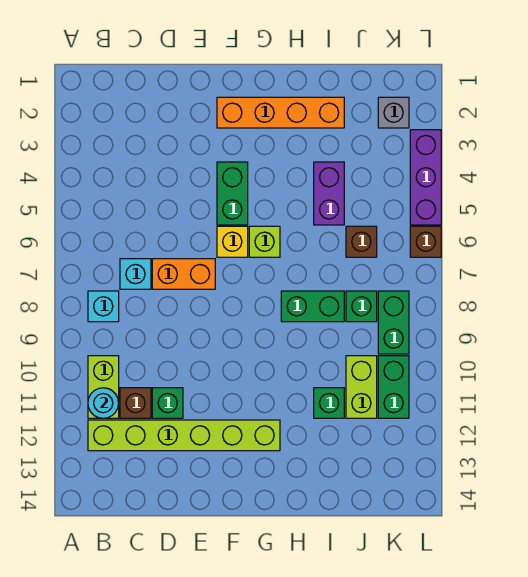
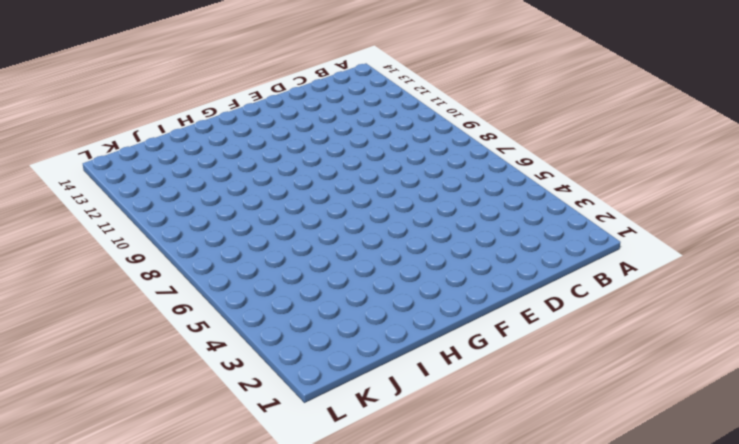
none -> cyan brick B8 level 1
none -> lime brick B10:B11 level 1
none -> lime brick B12:G12 level 1

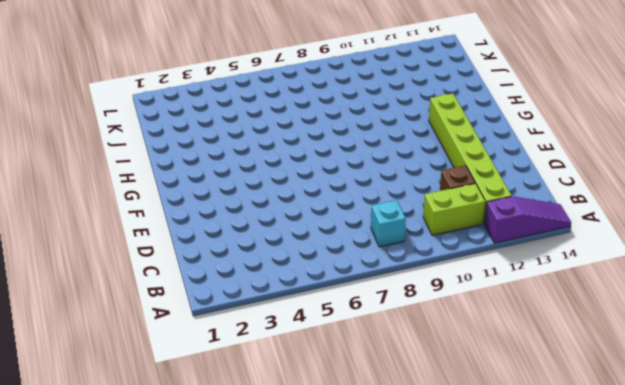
purple slope A12:A14 level 1 top 12 -> none
none -> cyan brick C7 level 1
none -> orange brick D7:E7 level 1
none -> green brick D11 level 1

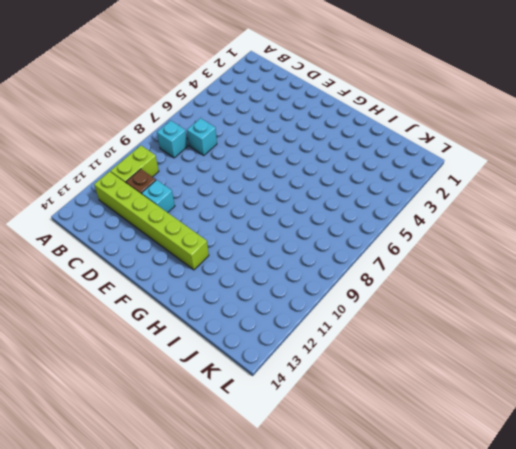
cyan brick D11 level 1 -> green brick D11 level 1
none -> orange brick D7:E7 level 1
none -> orange brick F2:I2 level 1
none -> green brick F4:F5 level 1

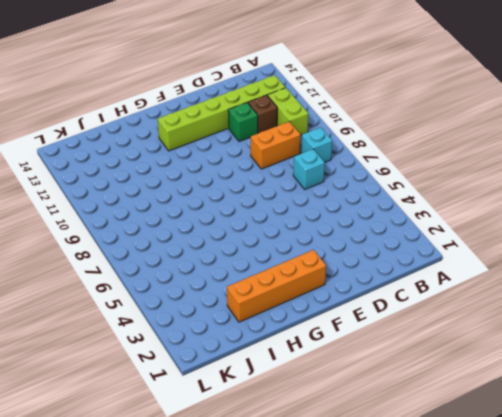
orange brick C9:D9 level 1 -> orange brick D7:E7 level 1
none -> green brick F4:F5 level 1
none -> yellow brick F6 level 1
none -> lime brick G6 level 1

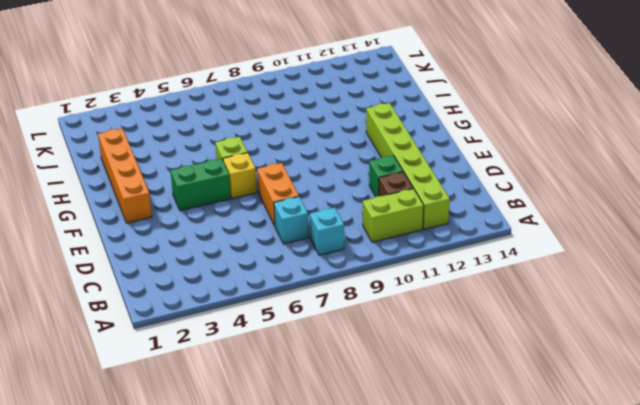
none -> green brick H8:I8 level 1
none -> purple brick I4:I5 level 1
none -> green brick I11 level 1

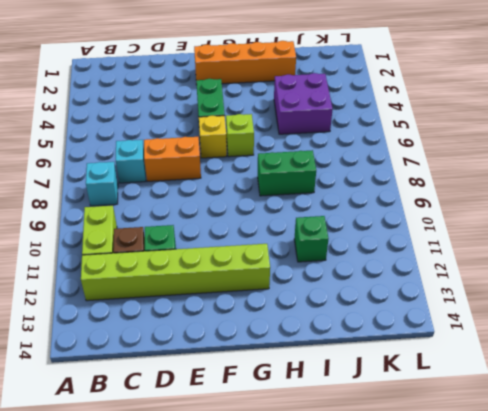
purple brick I4:J5 level 1 -> purple brick I4:I5 level 1
none -> brown brick J6 level 1
none -> green brick J8 level 1
none -> lime brick J10:J11 level 1

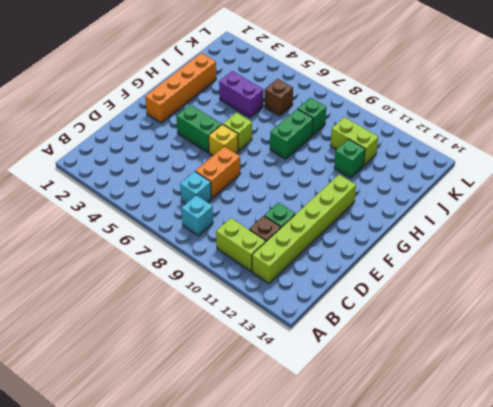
none -> grey brick K2 level 1
none -> green brick K8:K9 level 1
none -> green brick K10:K11 level 1

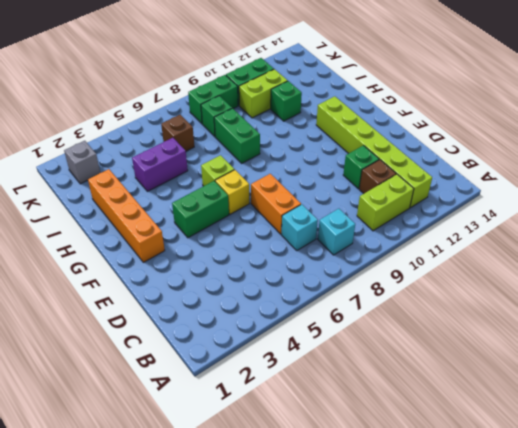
none -> purple brick L3:L5 level 1
none -> brown brick L6 level 1
none -> cyan round brick B11 level 2

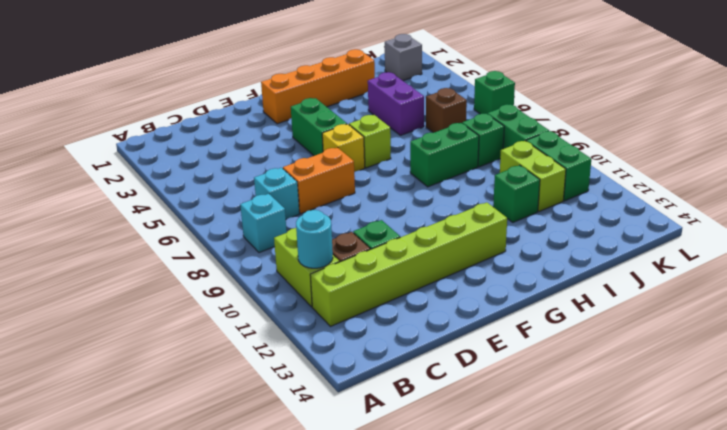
green brick L6 level 1 -> brown brick L6 level 1
none -> purple brick L3:L5 level 1

